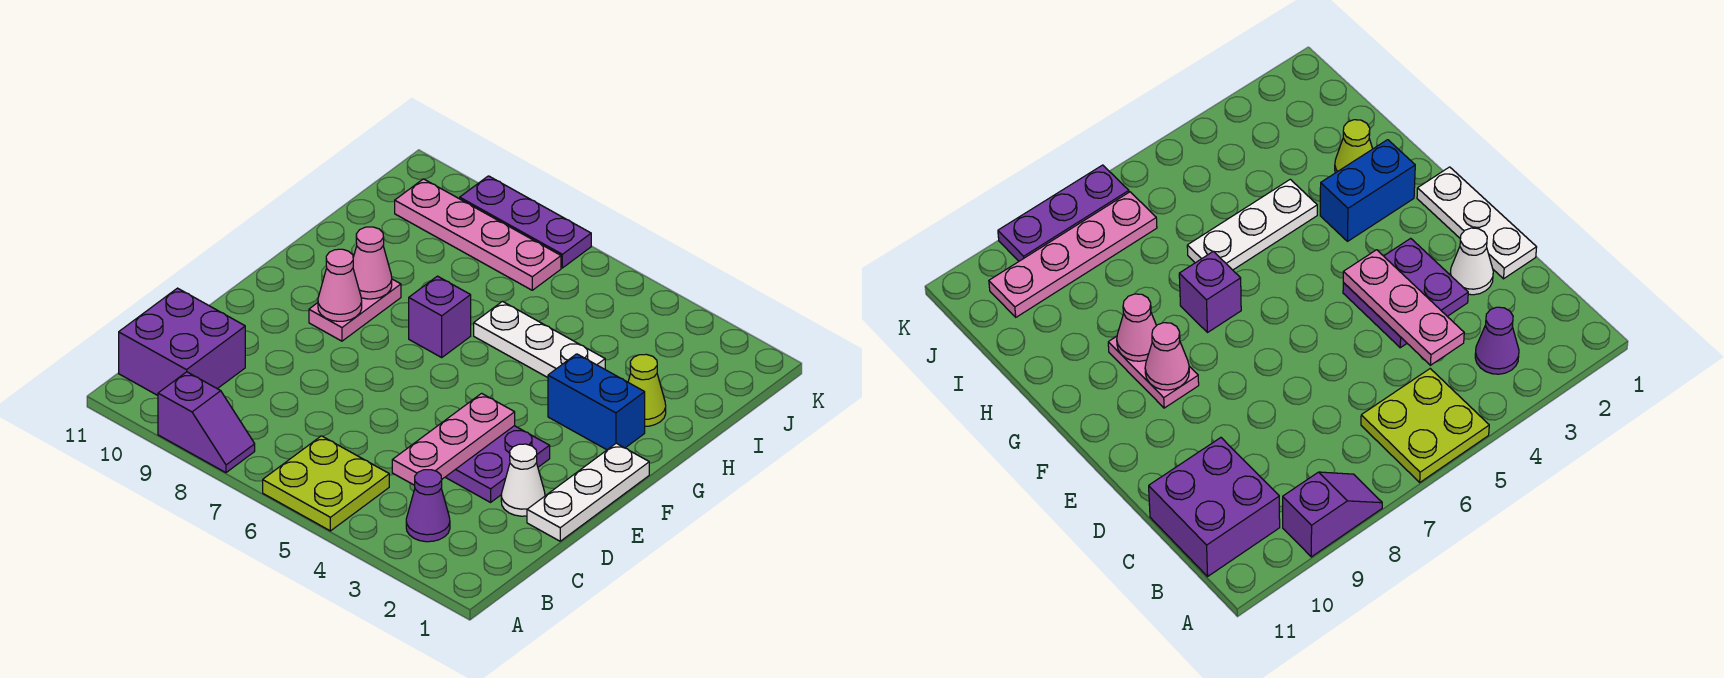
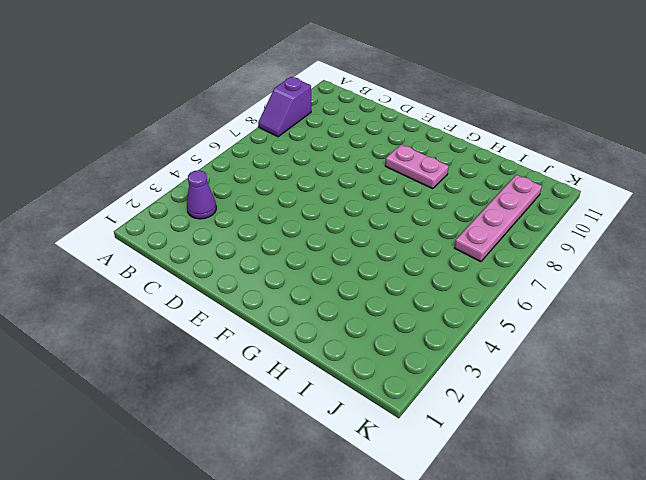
none -> lime plate A5:B6 level 1
none -> purple brick B10:C11 level 1
none -> white plate D1:F1 level 1

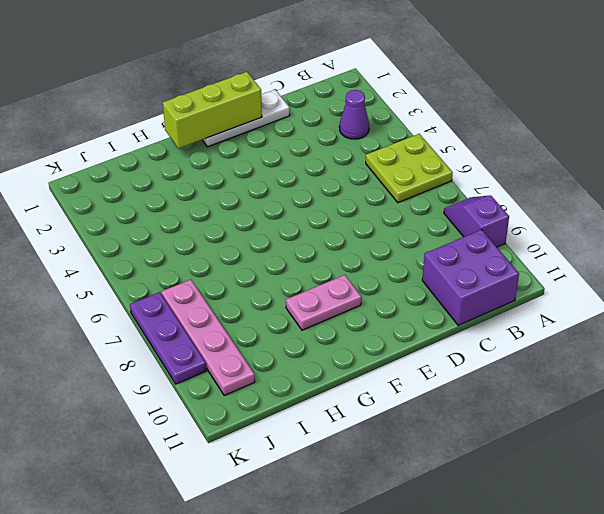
lime brick E1:G1 level 2 -> none
none -> white cone D2 level 1
none -> purple plate D3:E4 level 1
none -> blue brick G2:G3 level 1

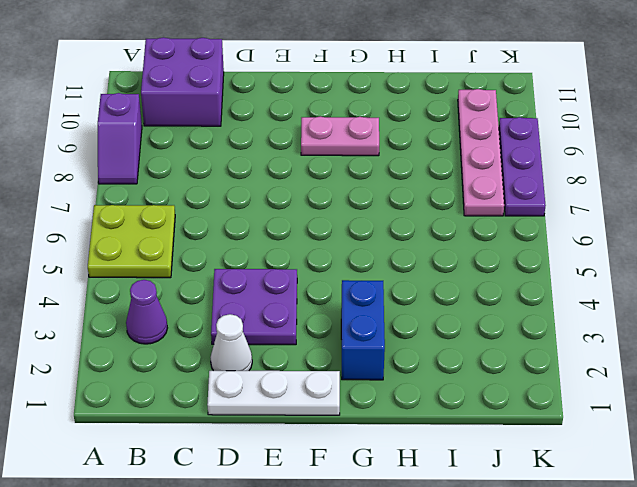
none -> purple brick G7 level 1
none -> lime cone H2 level 1
none -> white plate H4:H6 level 1

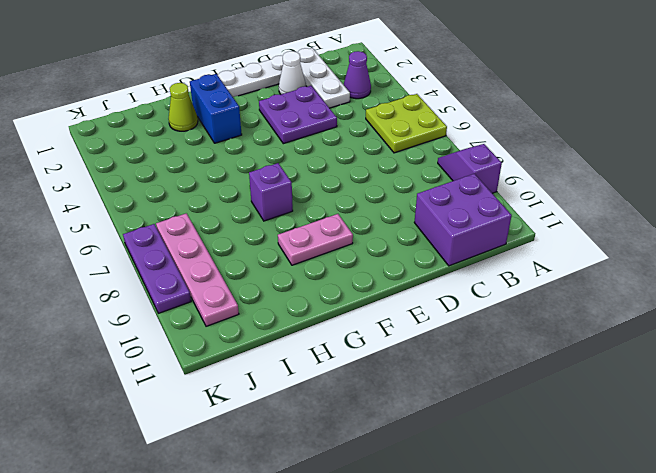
white plate C1:C3 level 1 -> white plate H4:H6 level 1
none -> pink plate C4:E4 level 2
none -> pink cone F9 level 2
none -> pink cone G9 level 2

